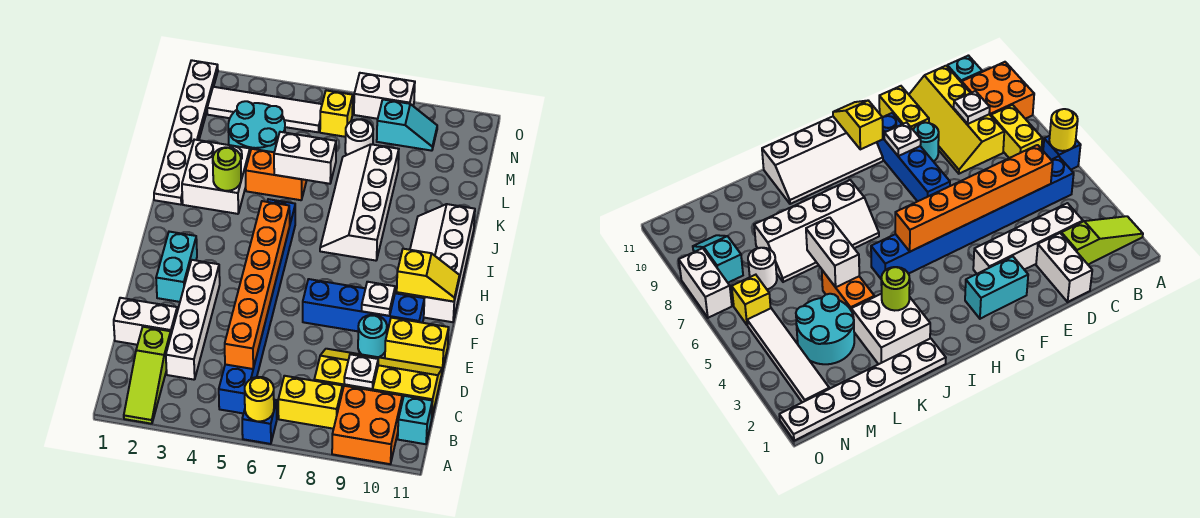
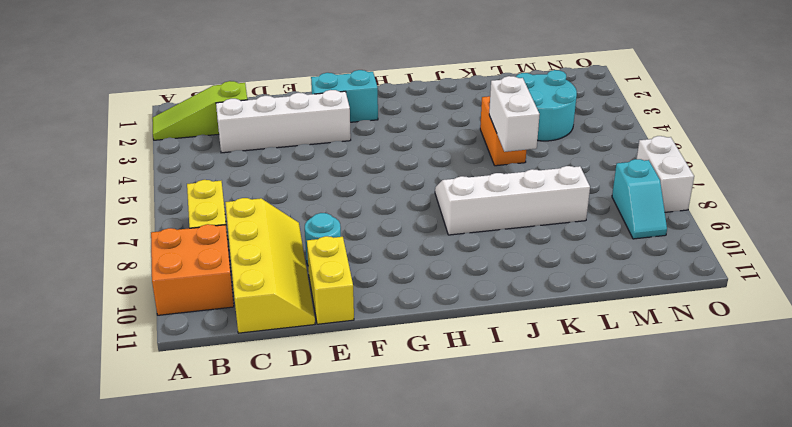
none -> blue brick A6 level 1
none -> blue brick B5:I5 level 1
none -> cyan brick B11 level 1
none -> white brick D1:D2 level 1

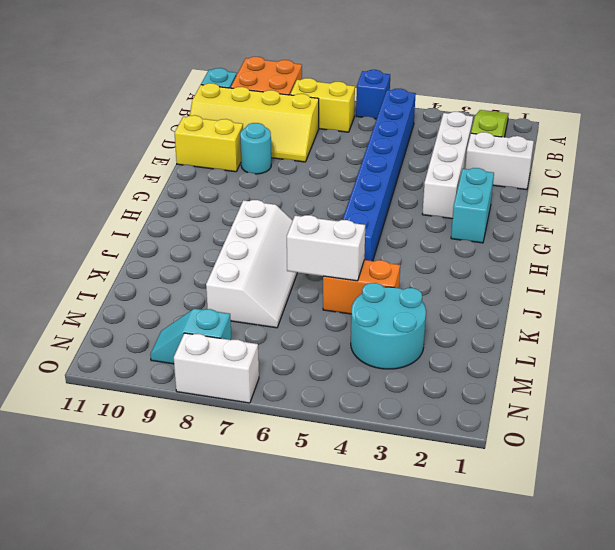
none -> blue brick F7:F10 level 1
none -> white slope G10:J11 level 1 top 11
none -> white plate J1:O1 level 1
none -> white brick J2:K3 level 1

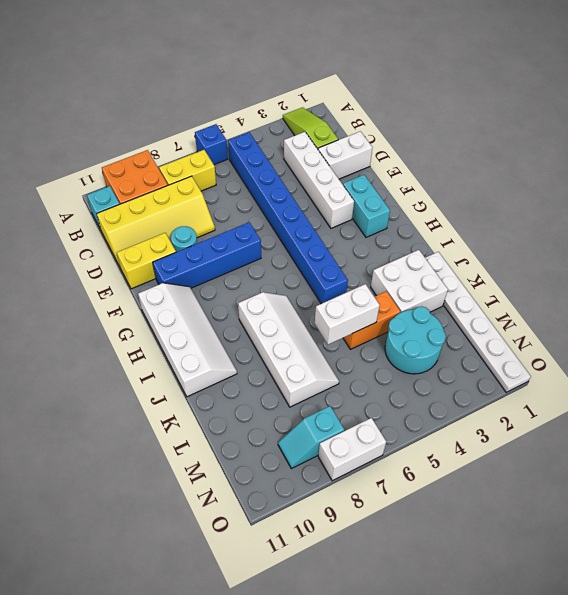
none -> white round brick M7 level 1
none -> white tile N2:N5 level 1
none -> yellow brick N6 level 1
none -> yellow round brick A6 level 2

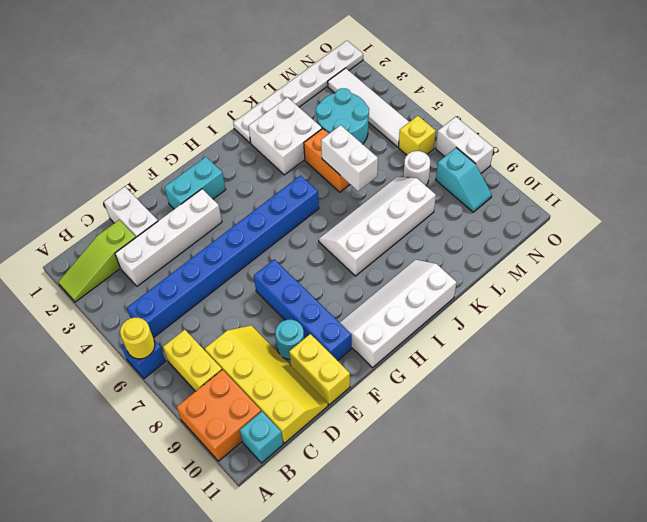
none -> orange brick C5:H5 level 2
none -> white plate C9 level 2
none -> white plate F9 level 2
none -> yellow slope G10:G11 level 2 top 10

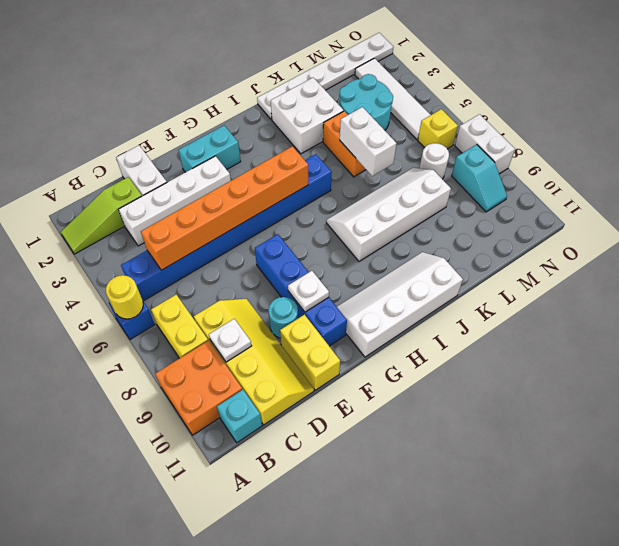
none -> yellow slope G10:G11 level 2 top 10
none -> lime round brick J3 level 2

